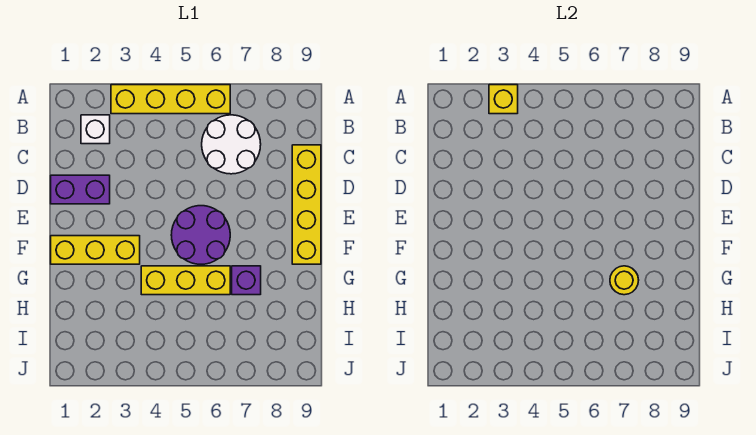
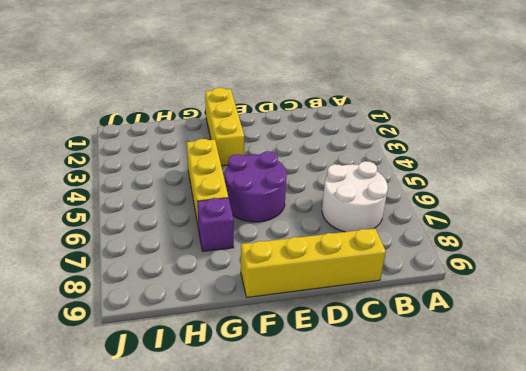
none -> yellow brick A3:A6 level 1
none -> white brick B2 level 1

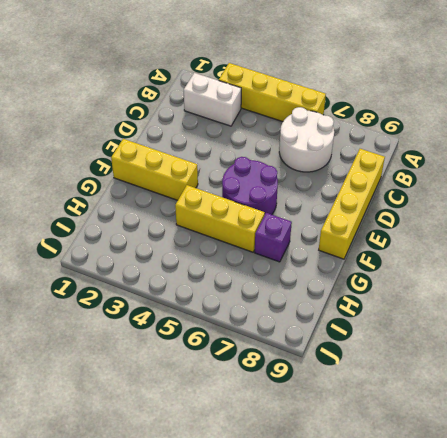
white brick B2:B3 level 1 -> white brick B2 level 1
none -> purple brick D1:D2 level 1
none -> yellow brick A3 level 2

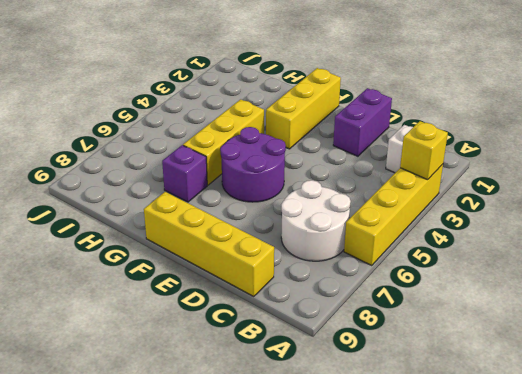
none -> yellow round brick G7 level 2

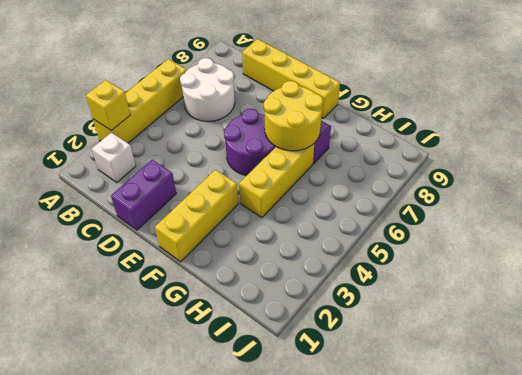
yellow round brick F6:G7 level 2 -> yellow round brick G7 level 2

